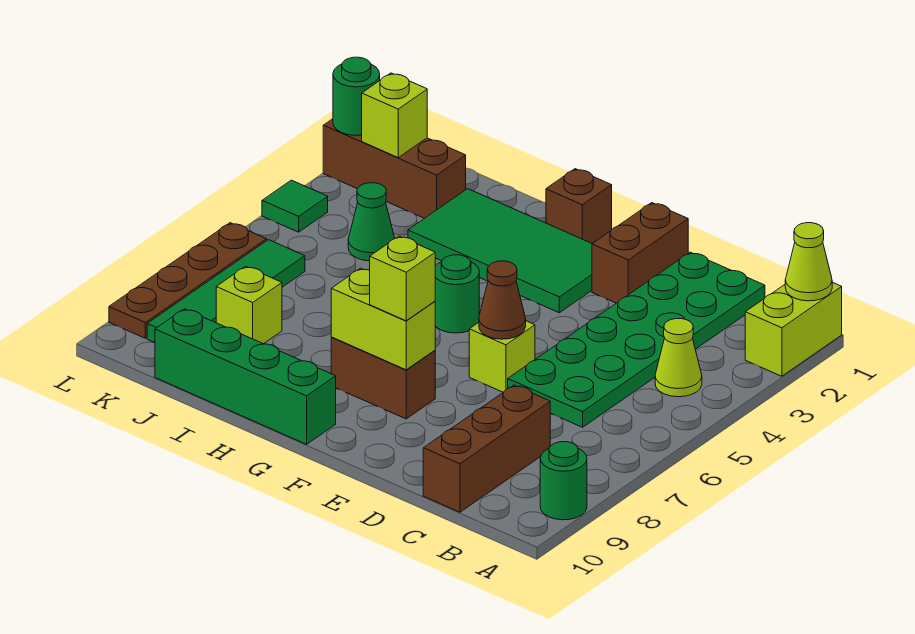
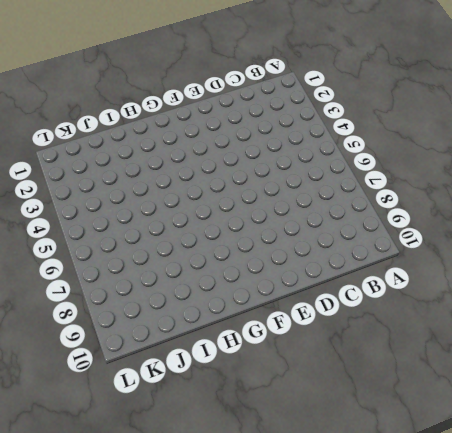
none -> lime brick A1:A2 level 1
none -> green round brick A9 level 1
none -> lime cone B4 level 1

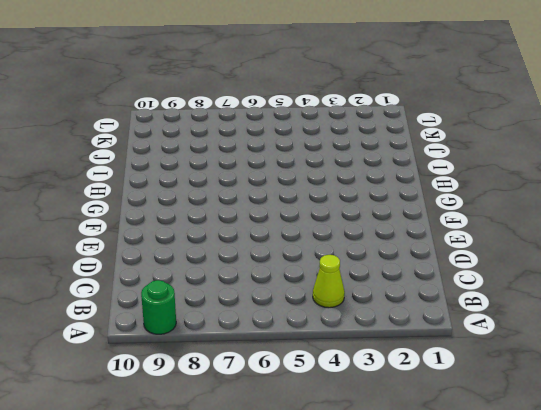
none -> lime brick A1:A2 level 1
none -> green plate C1:D6 level 1
none -> brown brick C8:C10 level 1

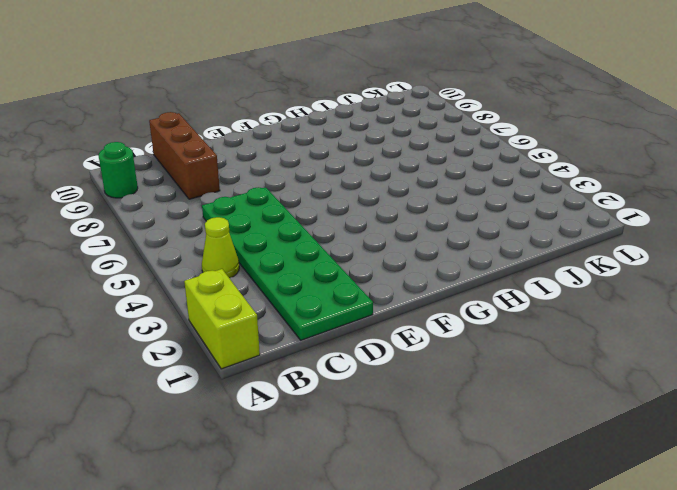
none -> brown brick E1:E2 level 1
none -> lime brick E6 level 1
none -> green tile F2:I3 level 1

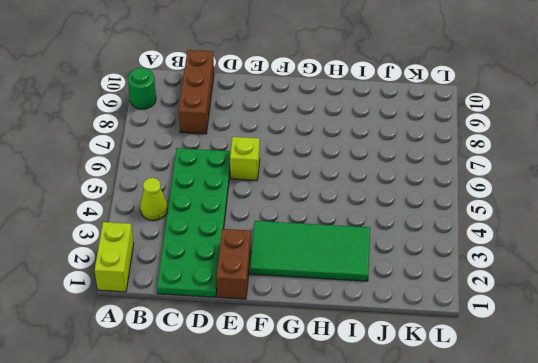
none -> brown brick F8:G8 level 1
none -> brown brick G1 level 1
none -> green round brick G5 level 1

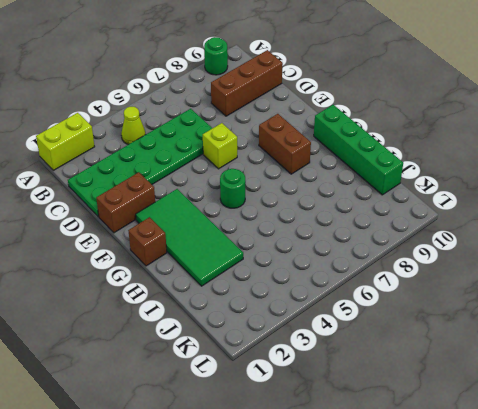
none -> brown brick J2:L2 level 1
none -> green cone J4 level 1
none -> lime brick J8 level 1

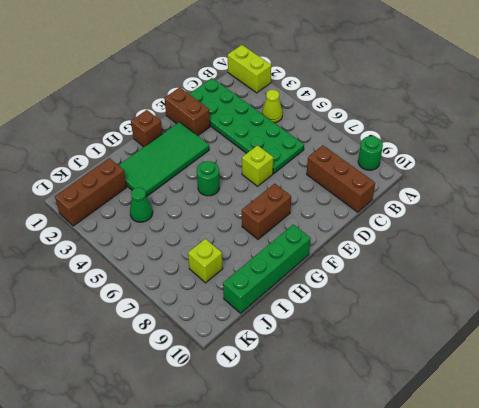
none -> green tile K6:K9 level 1
none -> green tile L4 level 1
none -> brown plate L6:L9 level 1

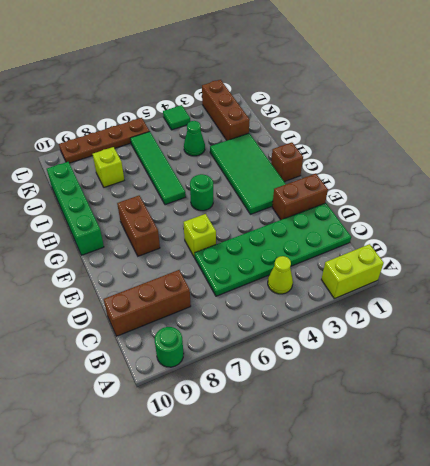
green tile H6:K6 level 1 -> green tile K6:K9 level 1
none -> lime cone A1 level 2
none -> brown cone E6 level 2
none -> lime brick F8:G8 level 2

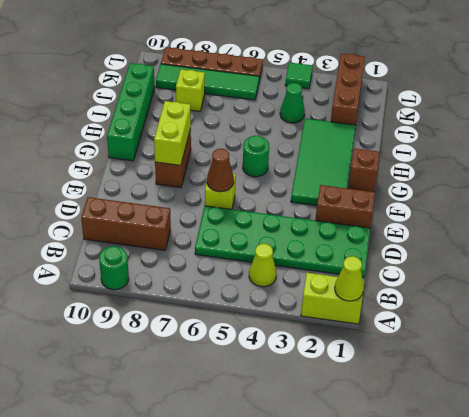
none -> lime brick K2 level 2
none -> green round brick L2 level 2
none -> lime brick F8 level 3

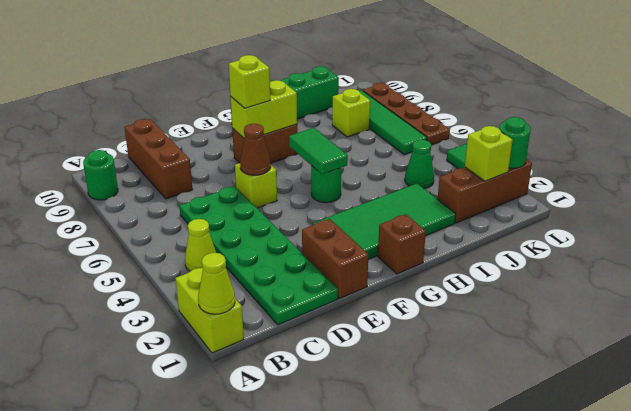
green tile G5:G6 level 2 -> none

